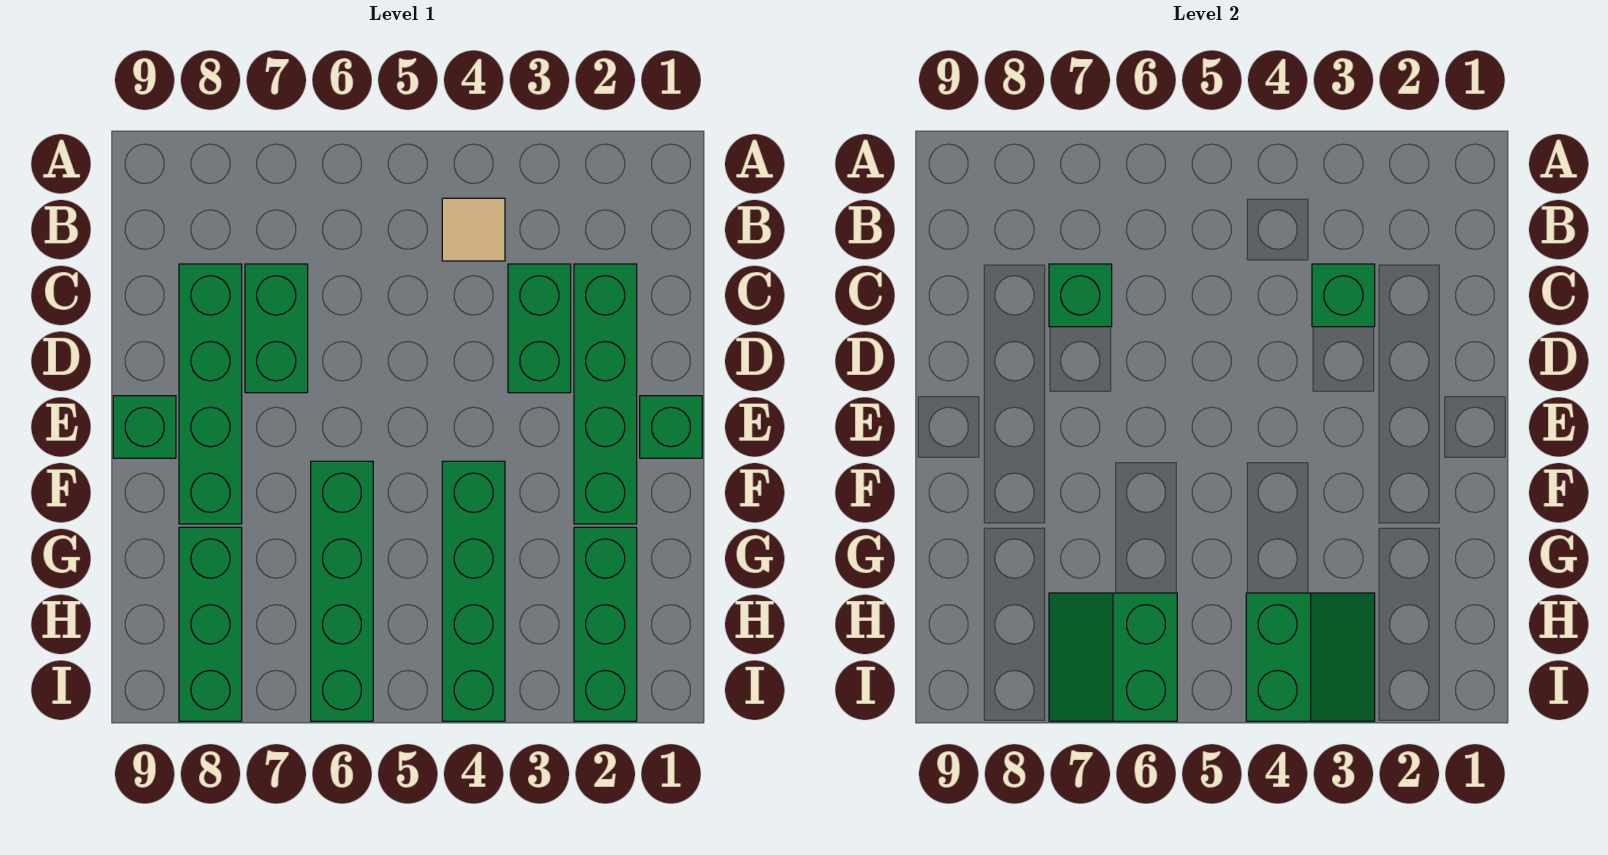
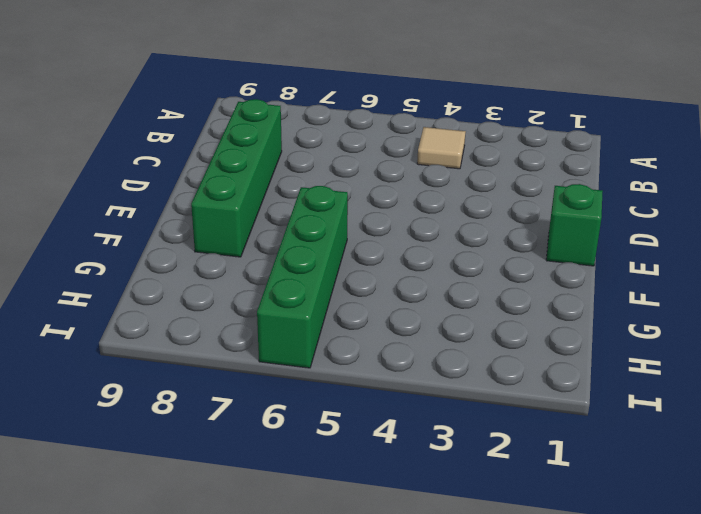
none -> green brick C2:F2 level 1
none -> green brick C3:D3 level 1
none -> green brick C7:D7 level 1

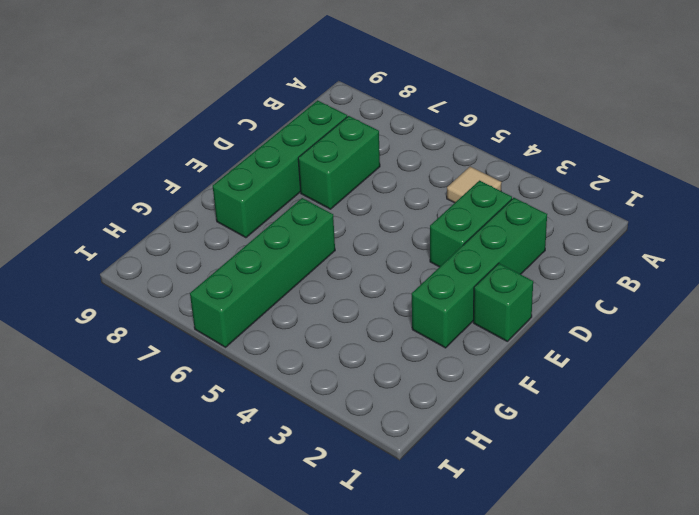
none -> green brick E9 level 1
none -> green brick F4:I4 level 1
none -> green brick G2:I2 level 1

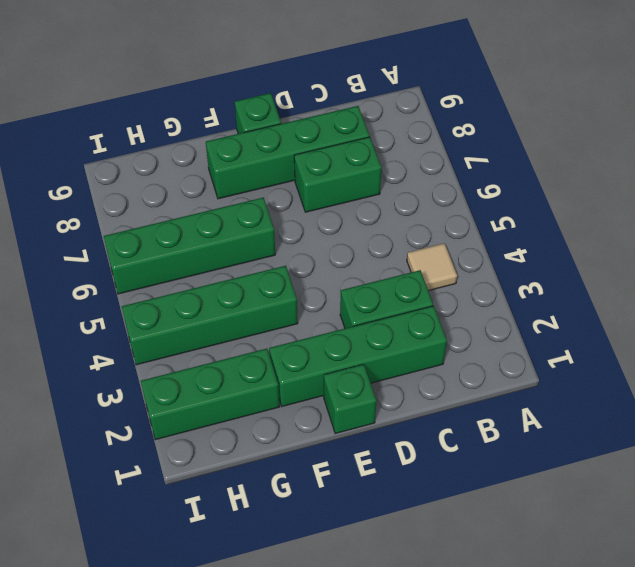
none -> green brick G8:I8 level 1
none -> green brick C3 level 2
none -> green brick C7 level 2

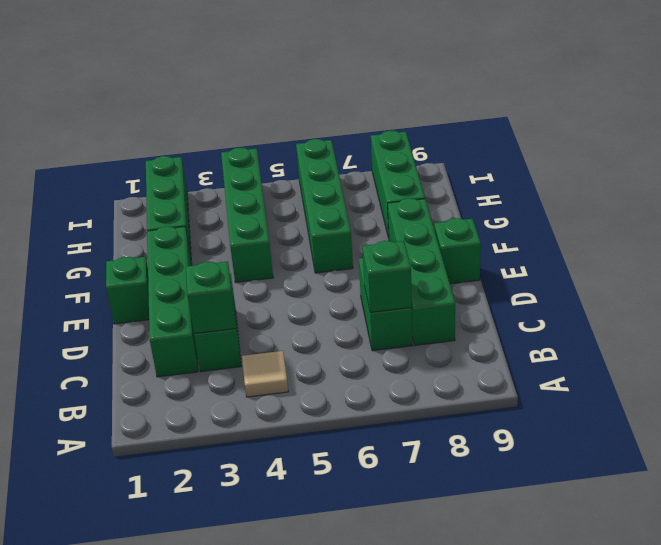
none -> green slope H3:I4 level 2 top 4
none -> green slope H6:I7 level 2 top 6

